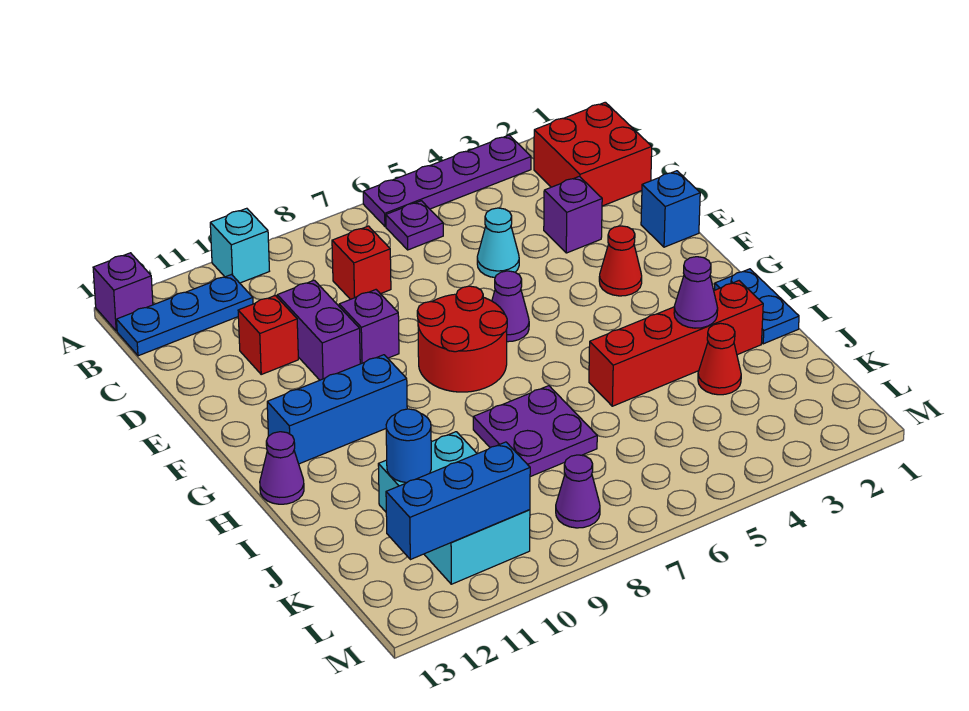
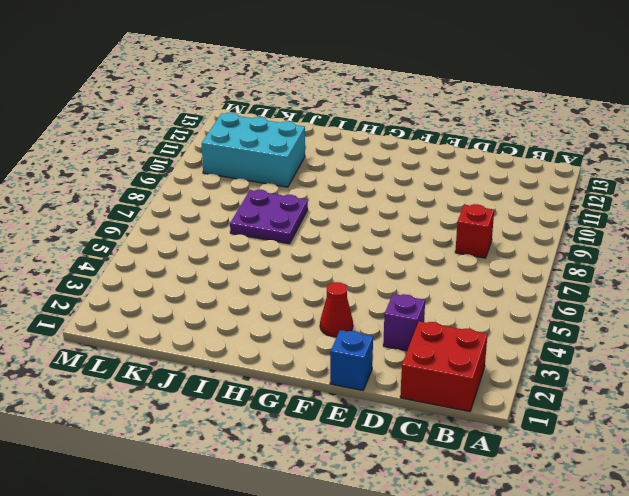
none -> purple plate A3:A6 level 1
none -> cyan brick A10 level 1
none -> purple brick A13 level 1

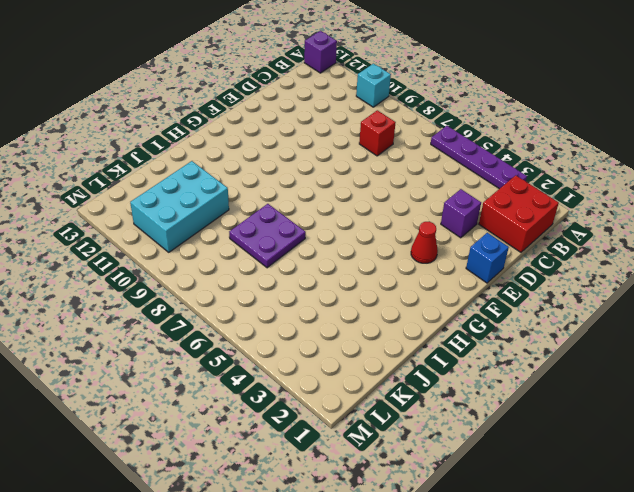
none -> purple plate B6 level 1
none -> blue plate B11:B13 level 1
none -> cyan cone D5 level 1

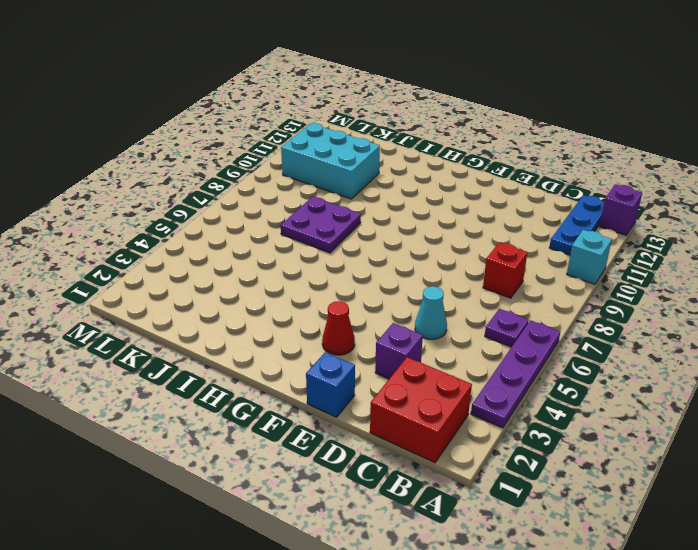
none -> purple brick D10:E10 level 1
none -> red brick D11 level 1
none -> purple brick E9 level 1

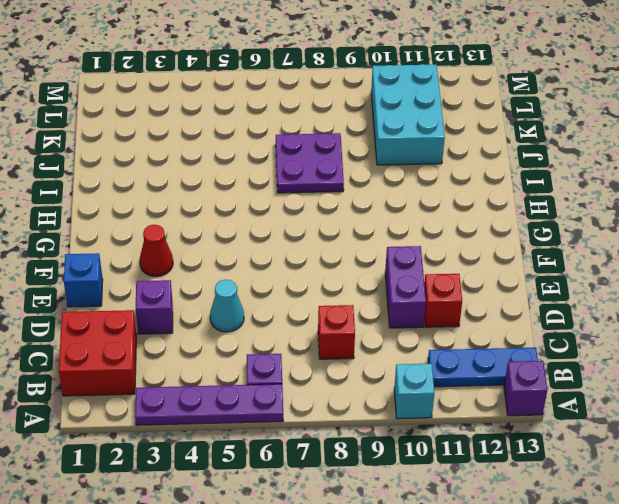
none -> purple brick E9 level 1
none -> purple cone F6 level 1
none -> red round brick F7:G8 level 1

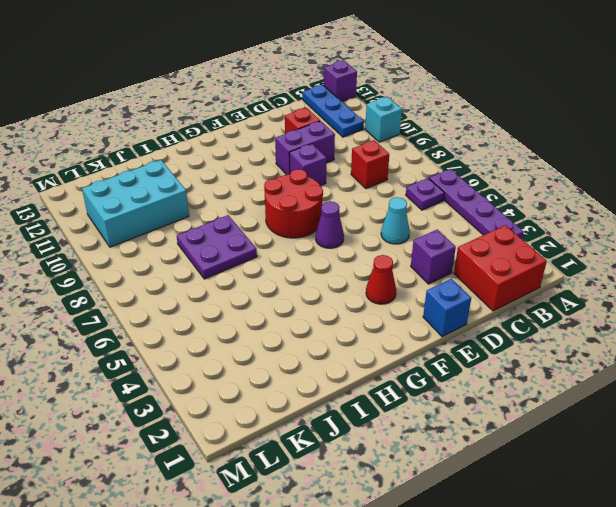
none -> blue brick G10:G12 level 1
none -> blue plate H1:I1 level 1
none -> purple cone H13 level 1

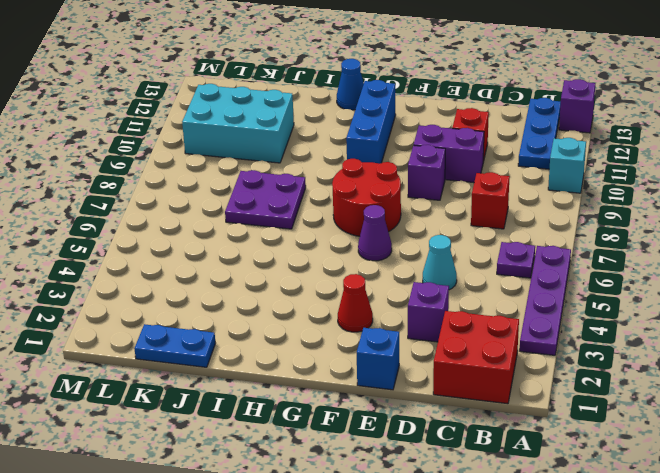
blue cone H13 level 1 -> purple cone H13 level 1
blue plate J1:K1 level 1 -> blue plate H1:I1 level 1
none -> red brick I2:I5 level 1
none -> red cone J3 level 1
none -> purple cone L8 level 1

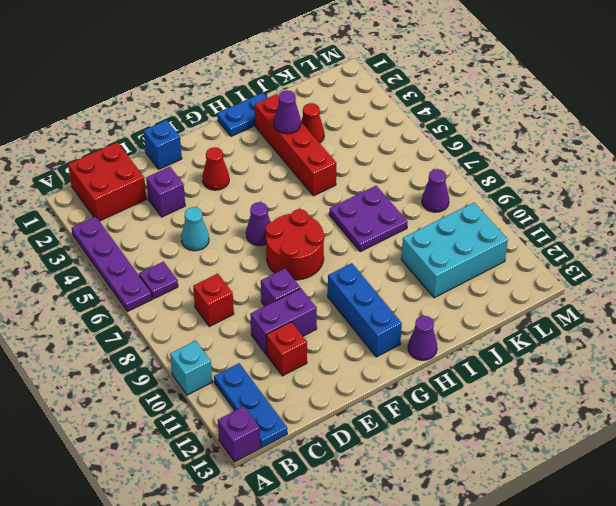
none -> blue round brick J11 level 2
none -> blue brick L10:L12 level 2

